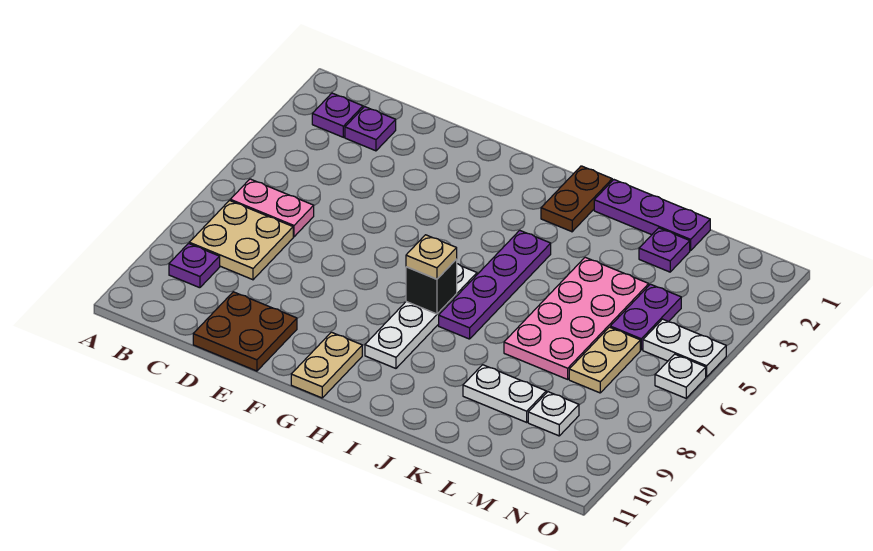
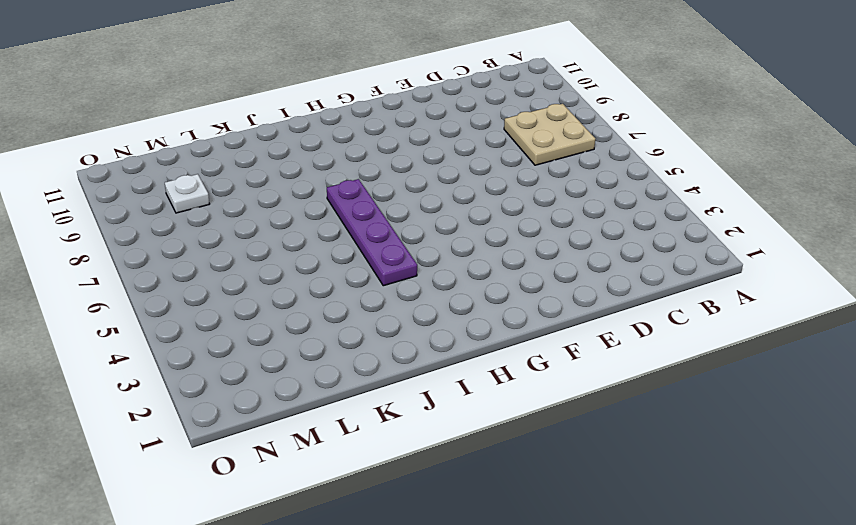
none -> purple plate B2 level 1
none -> pink plate B6:C6 level 1
none -> purple plate B9 level 1

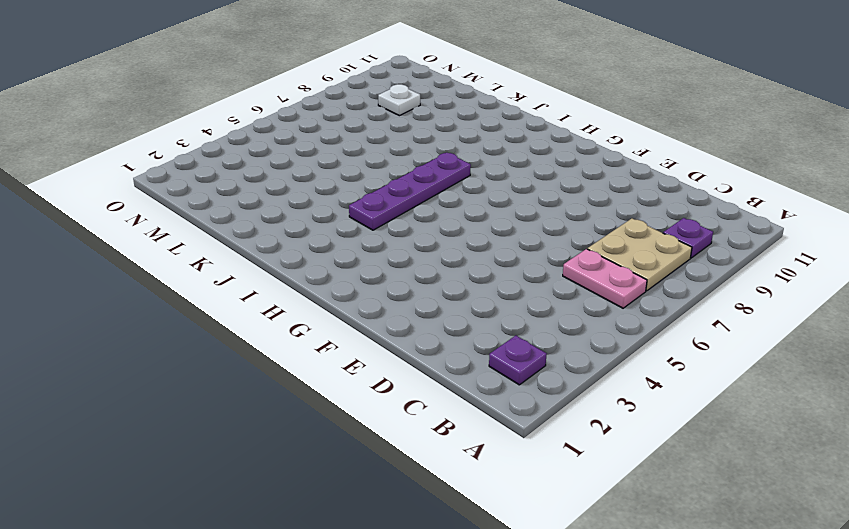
none -> purple plate C2 level 1
none -> brown plate D10:E11 level 1
none -> tan plate G10:G11 level 1

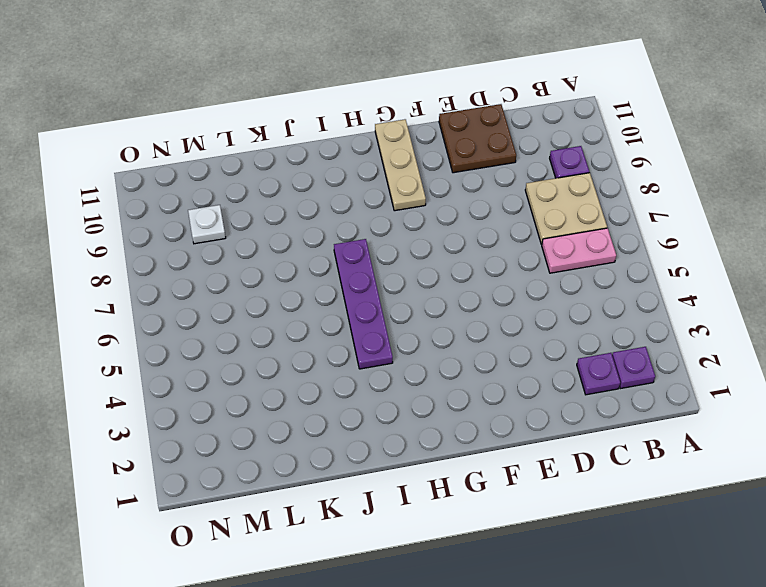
tan plate G9:G11 level 1 -> tan plate G10:G11 level 1
none -> white plate H6:H9 level 1
none -> brown plate I1:I2 level 1
none -> purple plate J1:L1 level 1

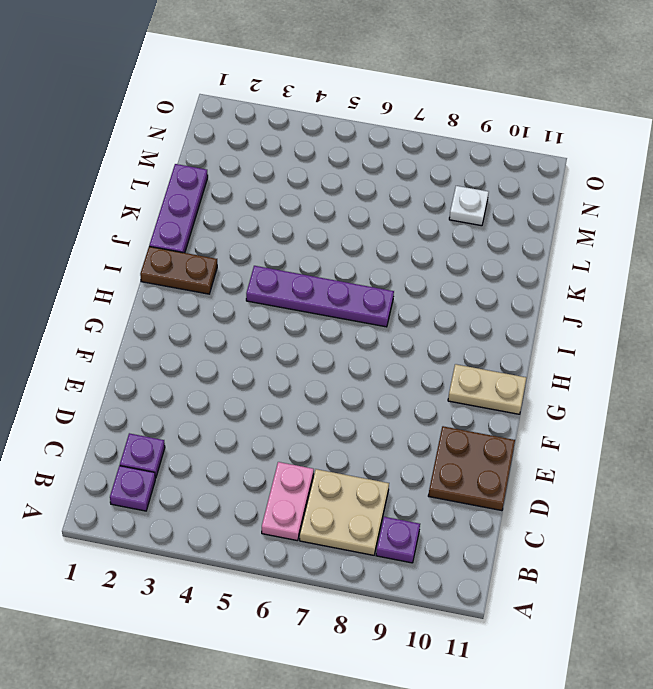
none -> white plate H6:H9 level 1
none -> pink plate K4:L7 level 1
none -> white plate K9:L9 level 1

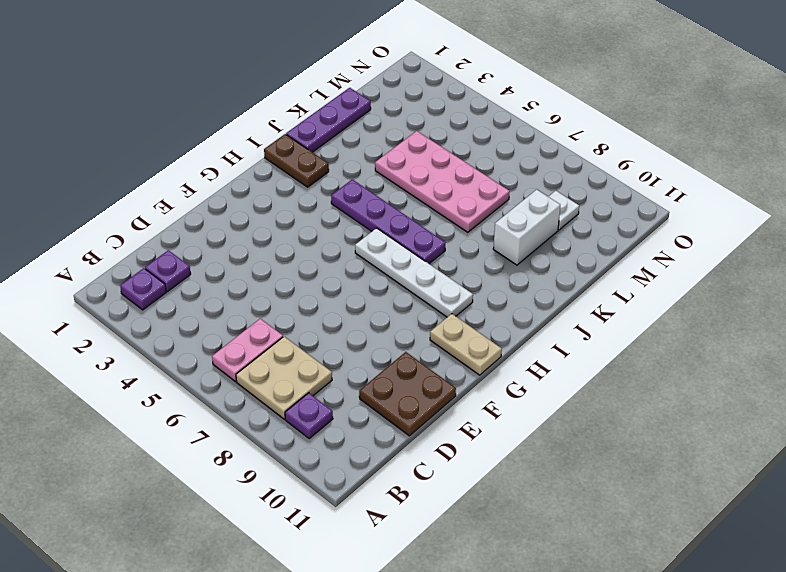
white brick K9:L9 level 1 -> white plate K9:L9 level 1
none -> purple plate L2 level 1
none -> purple plate M4:M5 level 1
none -> tan plate M6:M7 level 1

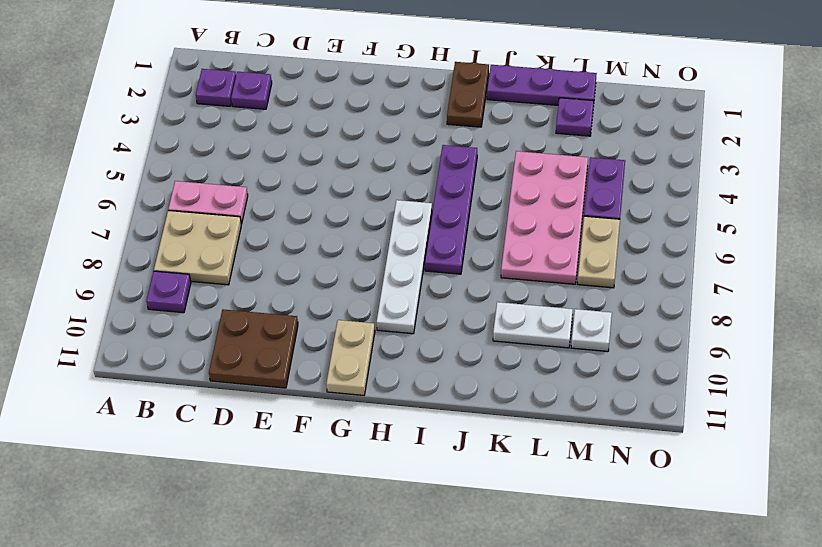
none -> white plate N5:O5 level 1
none -> white plate O6 level 1
none -> black brick H7 level 2

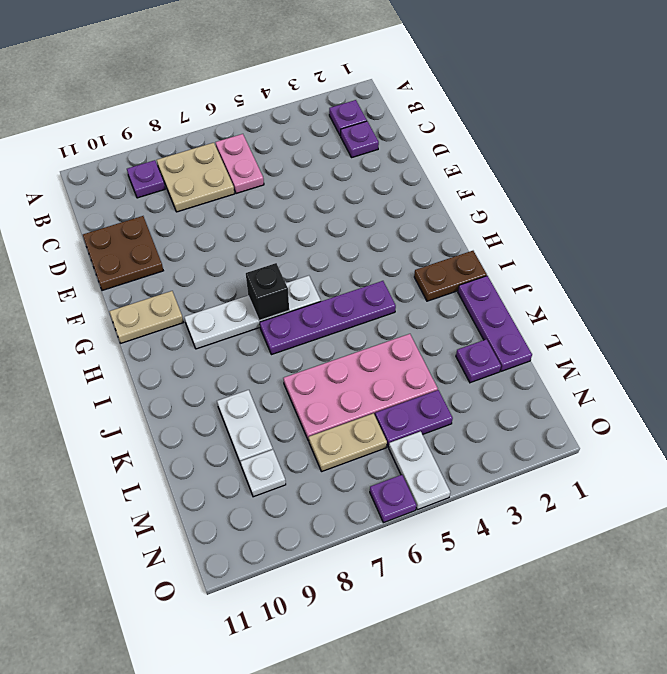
purple plate O6 level 1 -> white plate O6 level 1
none -> tan plate H7 level 3

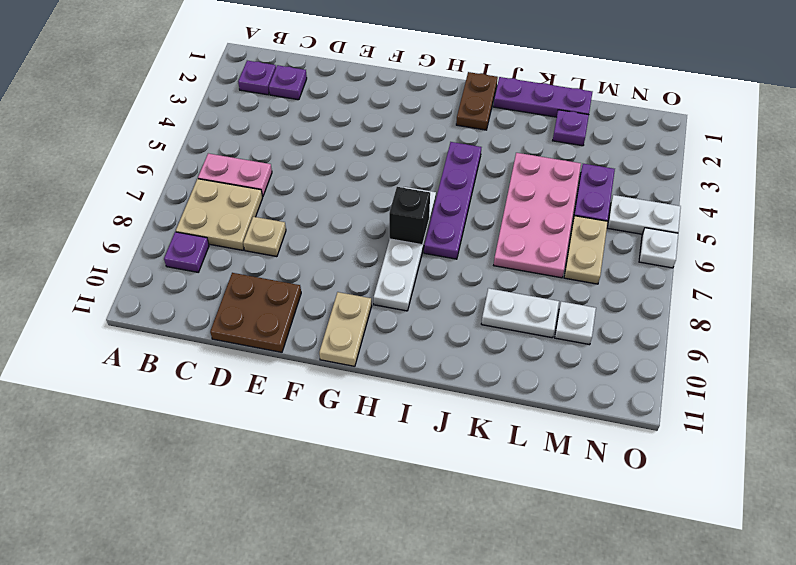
tan plate D8 level 1 -> tan plate H7 level 3

